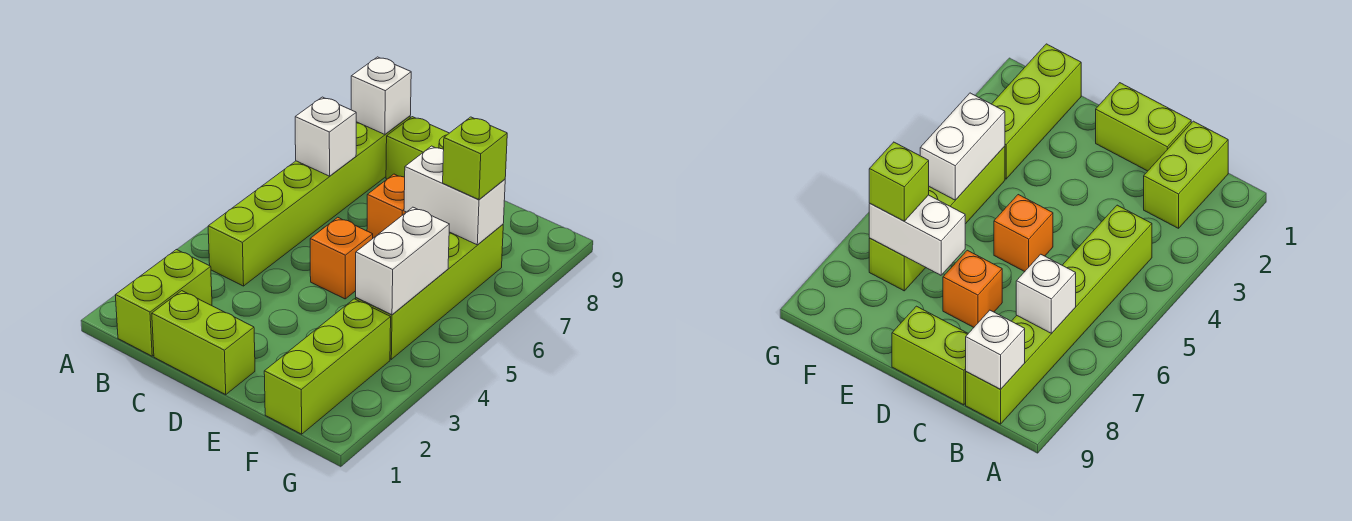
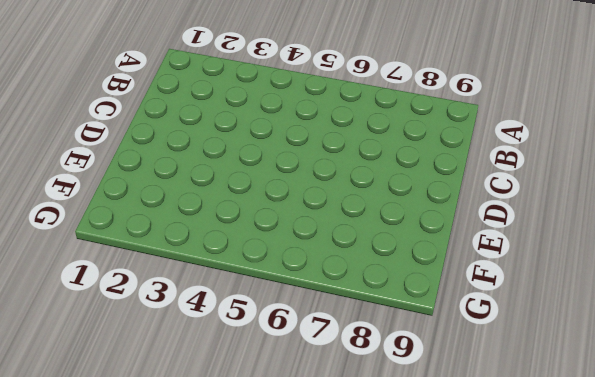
none -> lime brick B1:B2 level 1
none -> lime brick B4:B9 level 1
none -> lime brick C1:D1 level 1

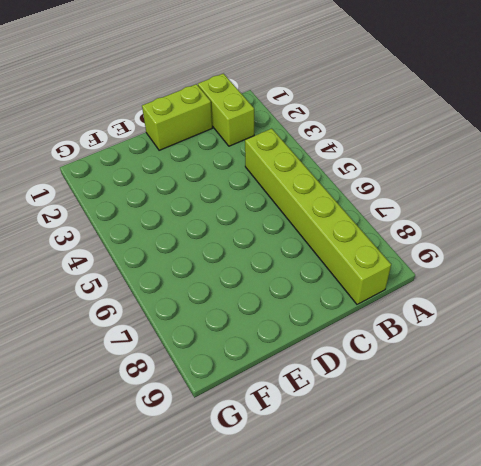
none -> lime brick C9:D9 level 1
none -> orange brick D5 level 1
none -> orange brick D7 level 1

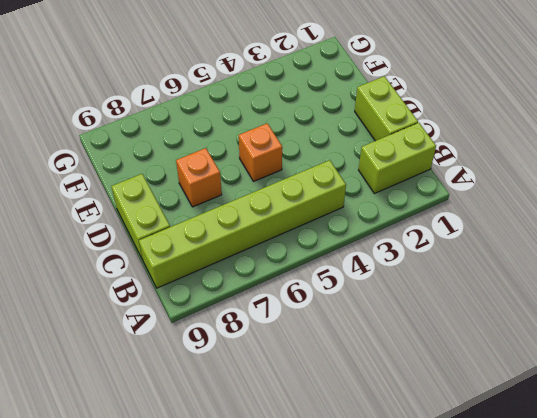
none -> lime brick F1:F3 level 1
none -> lime brick F4:F7 level 1
none -> white brick B7 level 2

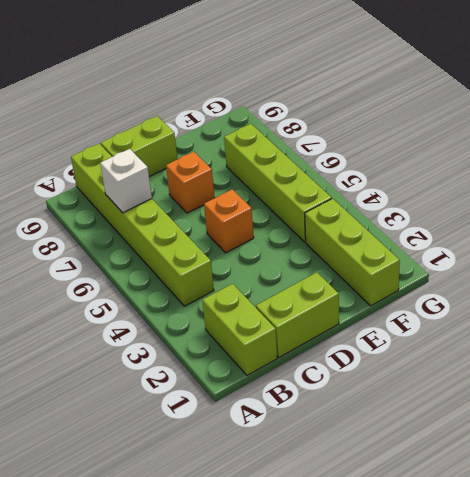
none -> white brick B9 level 2
none -> white brick E7:F7 level 2
none -> white brick F4:F5 level 2

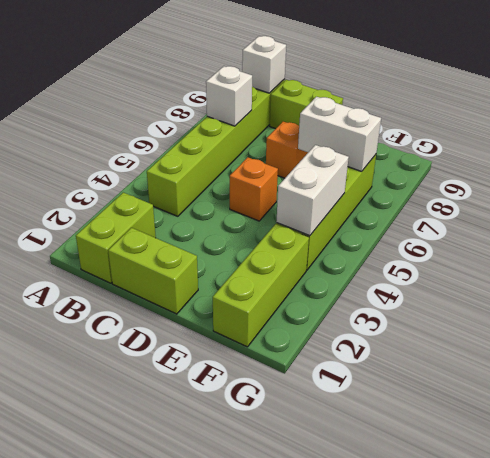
none -> lime brick F7 level 3

